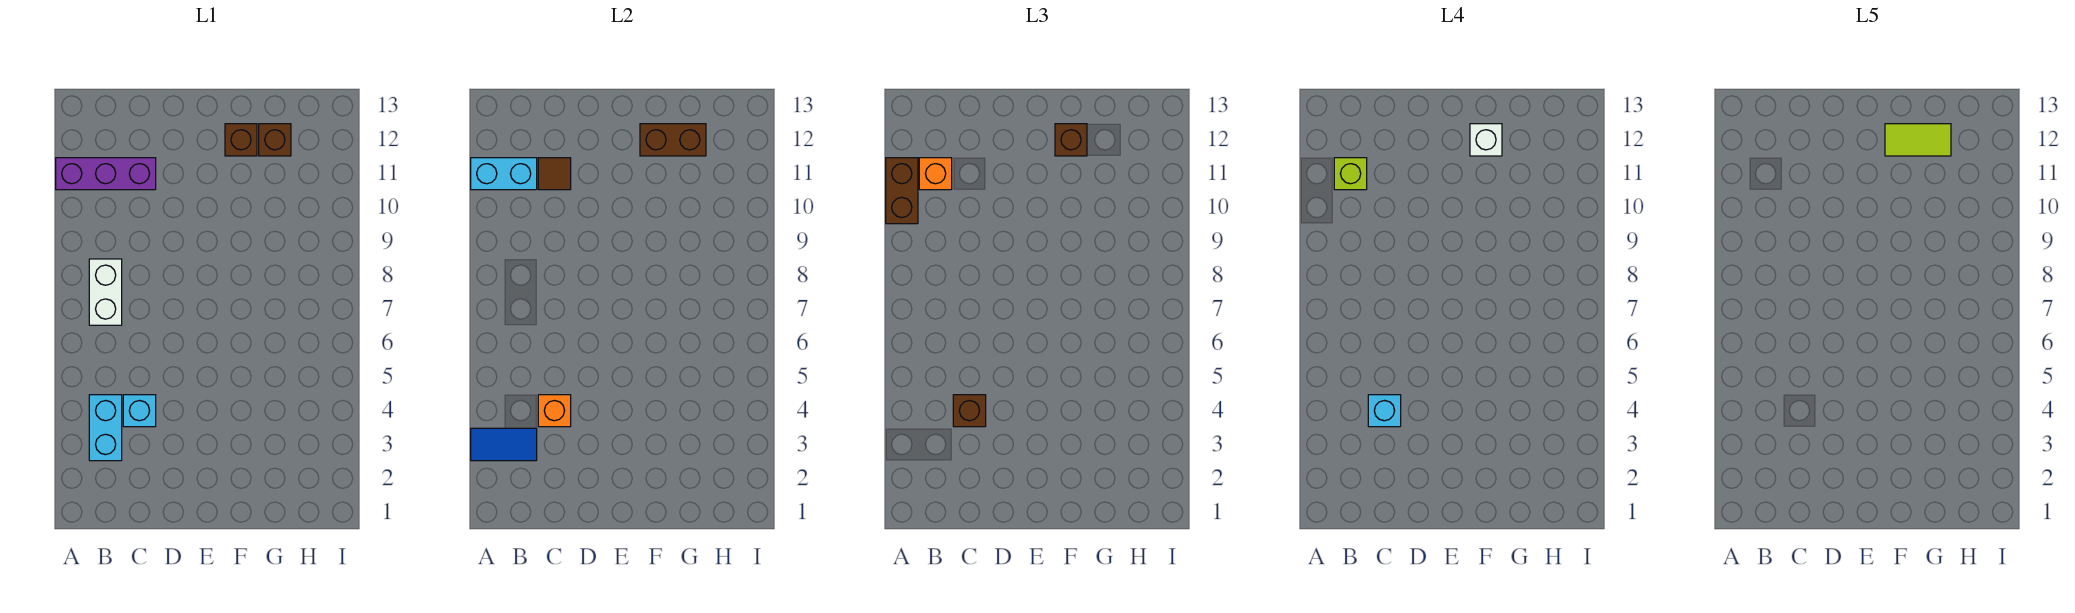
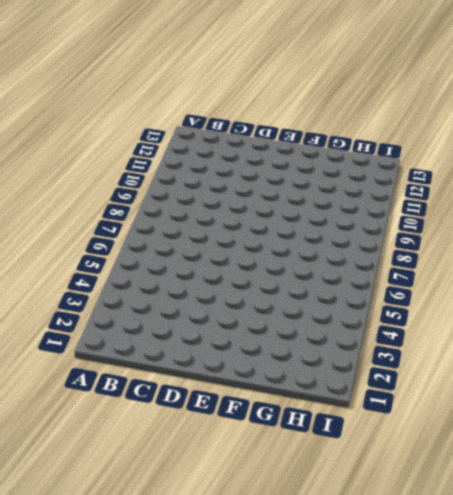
none -> purple brick A11:C11 level 1
none -> cyan brick B3:B4 level 1
none -> white brick B7:B8 level 1

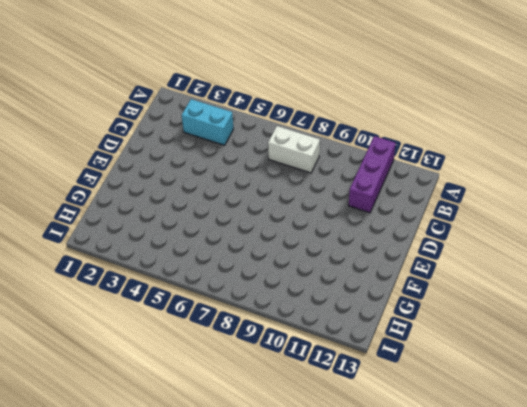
none -> cyan brick C4 level 1
none -> brown brick F12 level 1
none -> brown brick G12 level 1

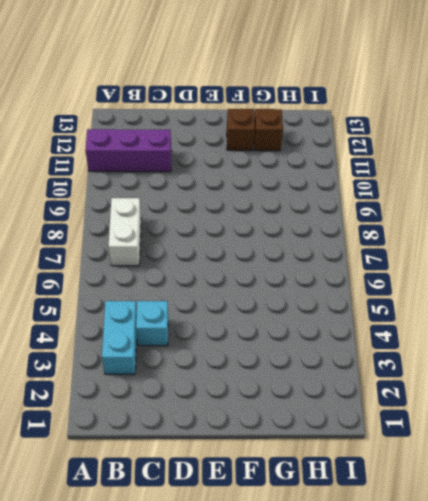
none -> blue tile A3:B3 level 2
none -> cyan brick A11:B11 level 2
none -> orange brick C4 level 2

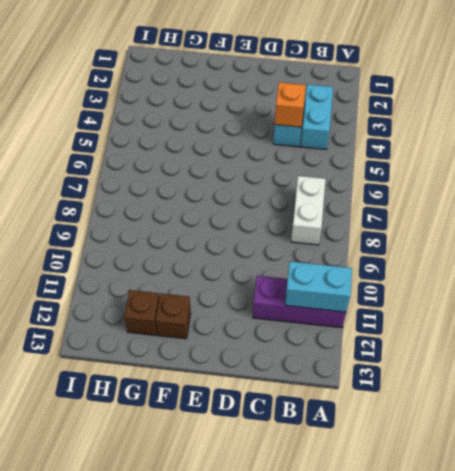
none -> blue tile A3:B3 level 2
none -> brown tile C11 level 2
none -> brown brick F12:G12 level 2

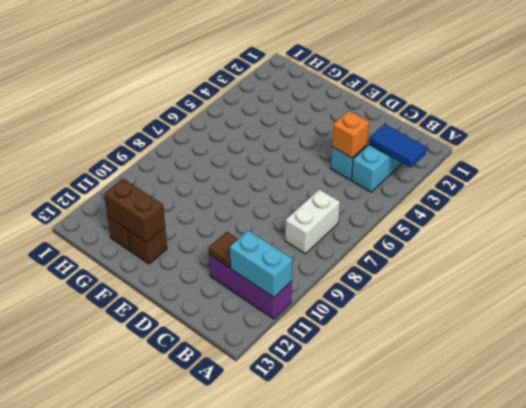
none -> brown brick A10:A11 level 3
none -> orange brick B11 level 3
none -> brown brick C4 level 3

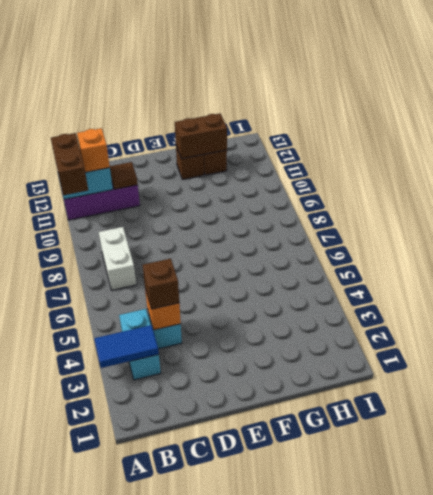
none -> brown brick F12 level 3
none -> lime brick B11 level 4
none -> cyan brick C4 level 4

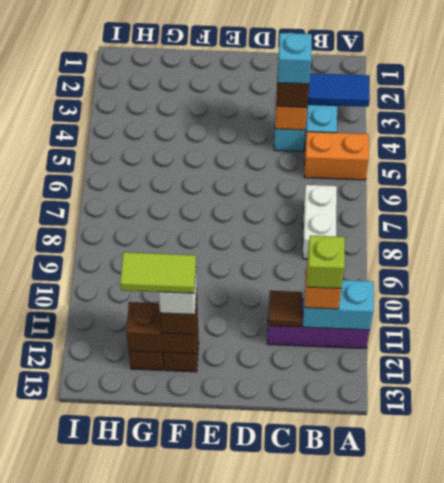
orange brick A5:B5 level 1 -> none
none -> brown brick A10:A11 level 3

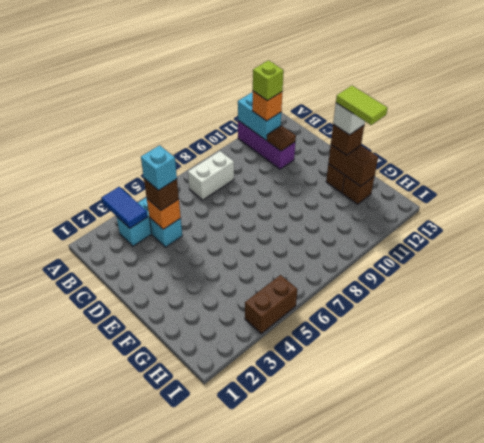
brown brick I4:I5 level 1 -> brown brick A10:A11 level 3

